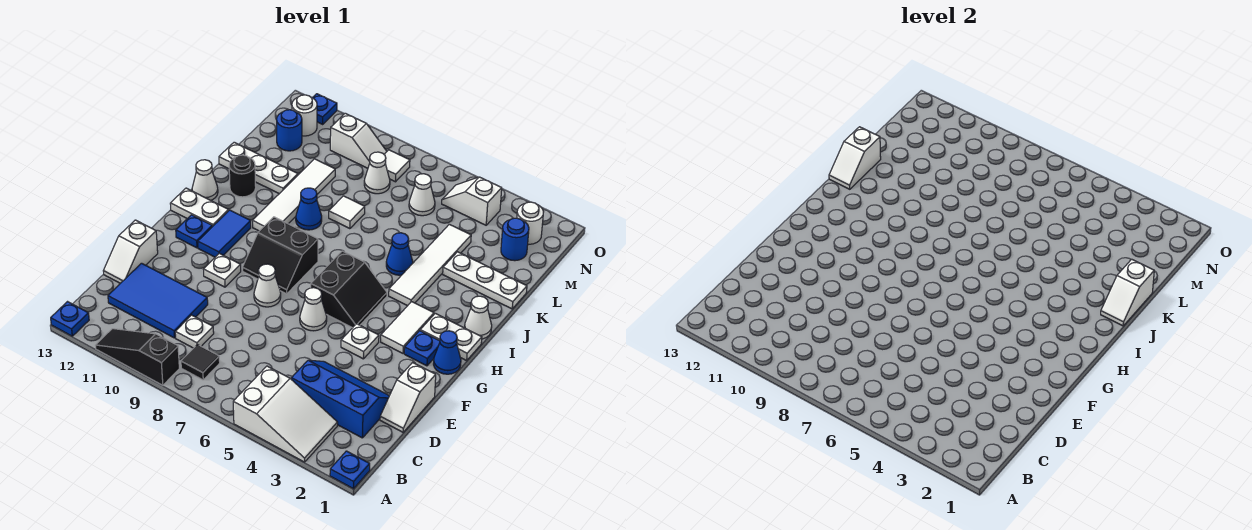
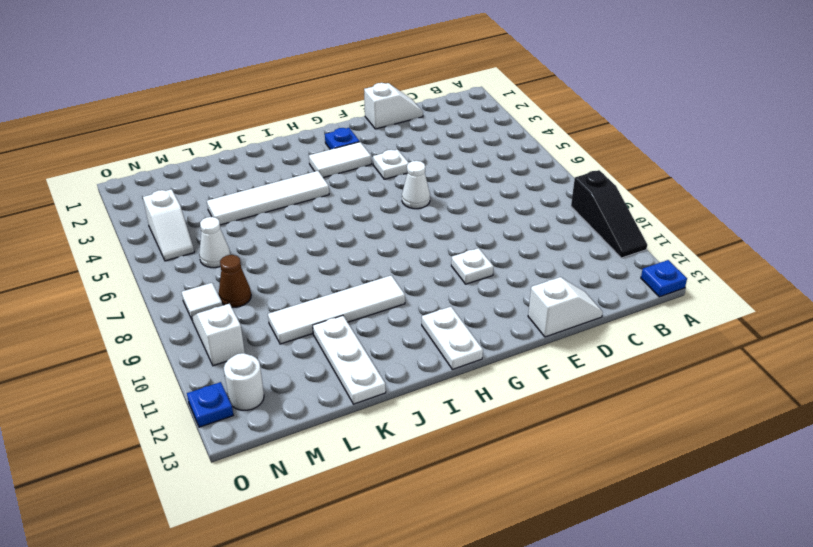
brown cone M8 level 1 -> white cone M8 level 1
none -> blue plate A1 level 1
none -> white slope A3:B5 level 1 top 5
none -> black tile B8 level 1
none -> blue slope C2:D4 level 1 top C

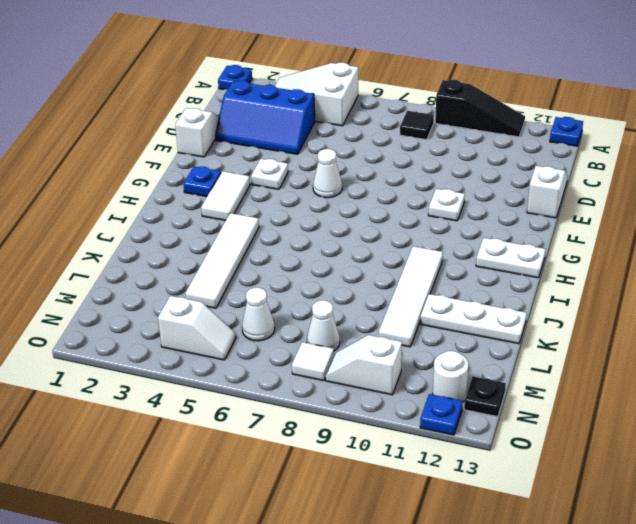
black plate N13 level 1 -> none
none -> white plate C9 level 1
none -> blue tile C10:D12 level 1
none -> white cone F8 level 1
none -> blue cone G1 level 1

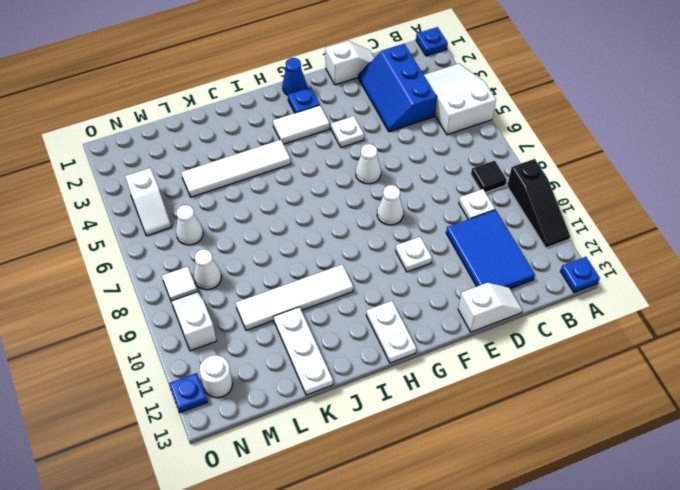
none -> black slope G5:H6 level 1 top 6
none -> black slope G8:H9 level 1 top H
none -> blue tile G11:H11 level 1
none -> blue plate G12 level 1

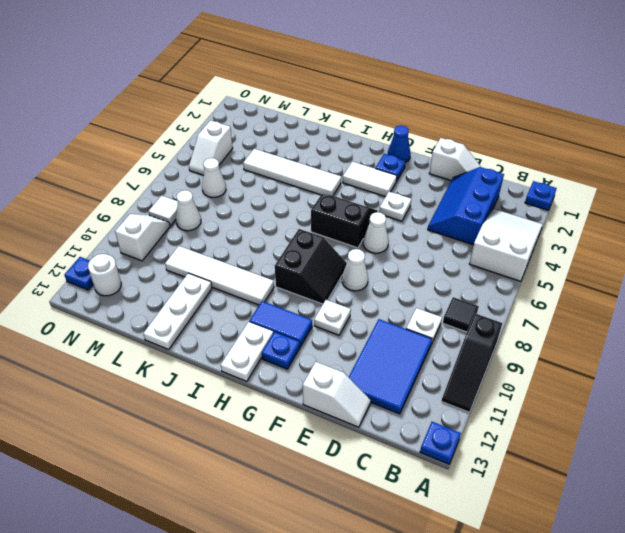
none -> white plate H1:H2 level 1
none -> white cone I1 level 1
none -> white cone I13 level 1
none -> blue cone J5 level 1

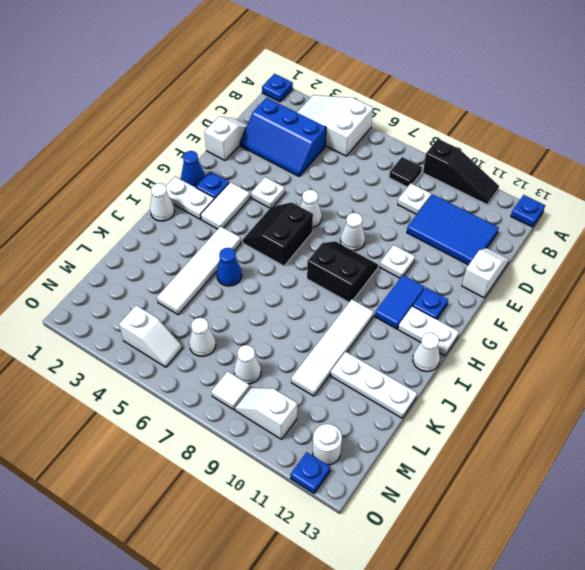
none -> blue cone J9 level 1
none -> black round brick J12 level 1
none -> white plate K1:K3 level 1
none -> white tile K8 level 1

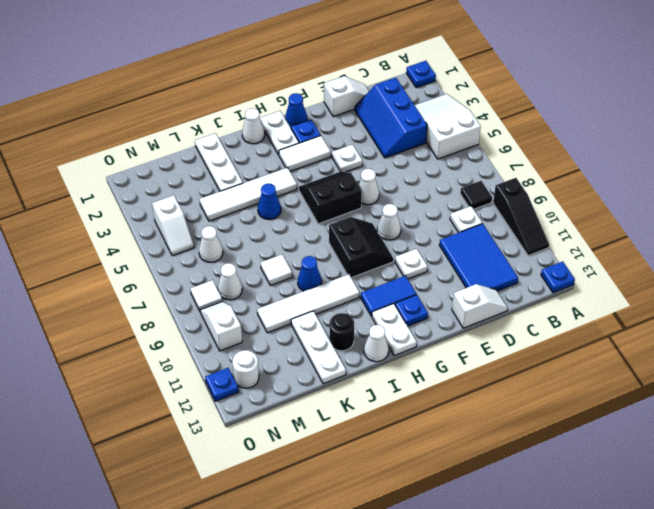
none -> blue round brick M2 level 1
none -> blue round brick M12 level 1
none -> white round brick N2 level 1
none -> white slope J1:K1 level 2 top K

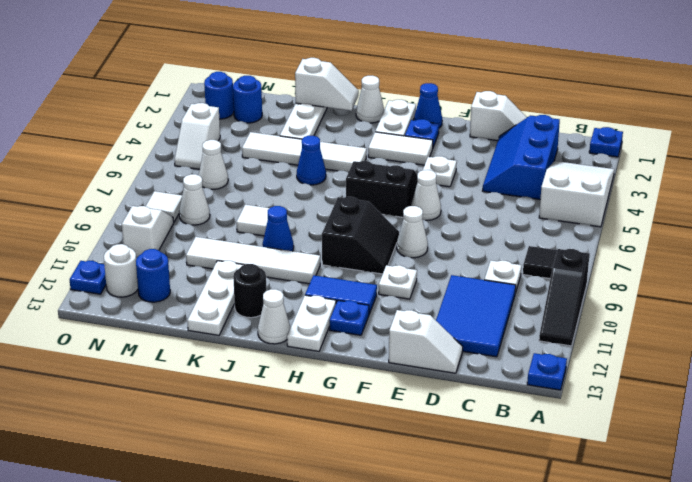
blue round brick N2 level 1 -> white round brick N2 level 1
none -> white slope J13:K13 level 2 top K

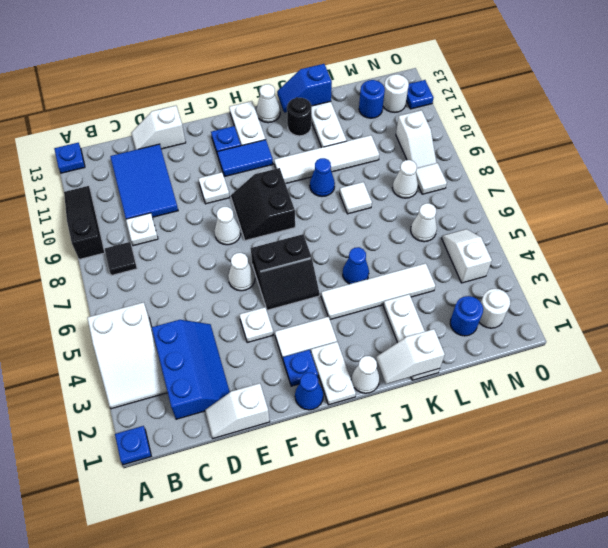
blue slope J13:K13 level 2 top K -> white slope J13:K13 level 2 top K

